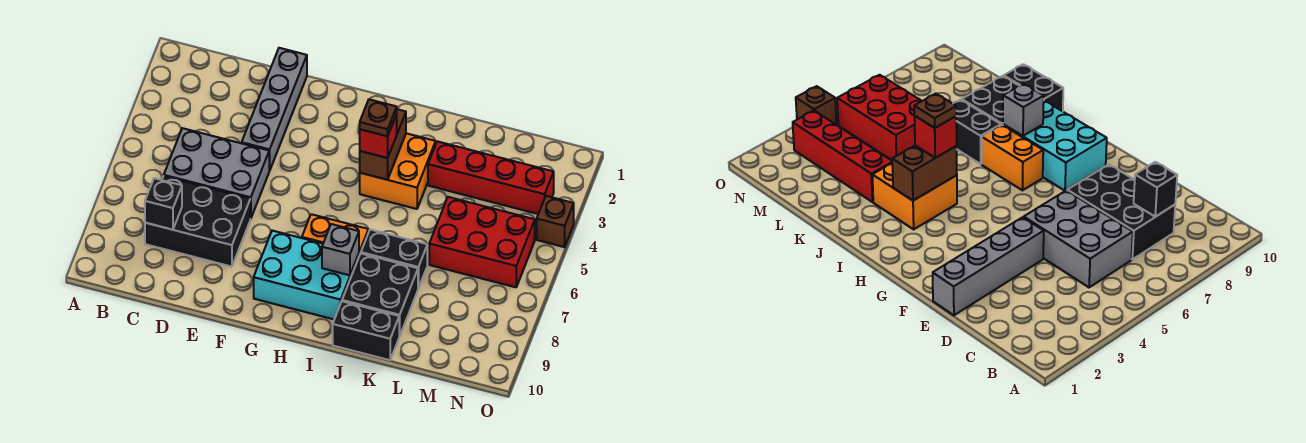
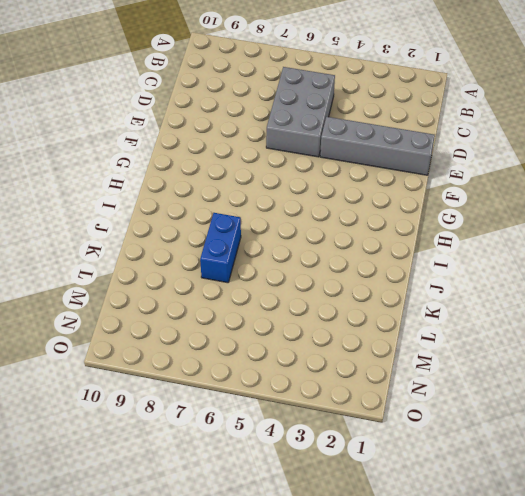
blue brick J7:K7 level 1 -> black brick J7:K7 level 1
none -> black brick C7:E8 level 1
none -> cyan brick G8:I9 level 1
none -> orange brick H7:I7 level 1

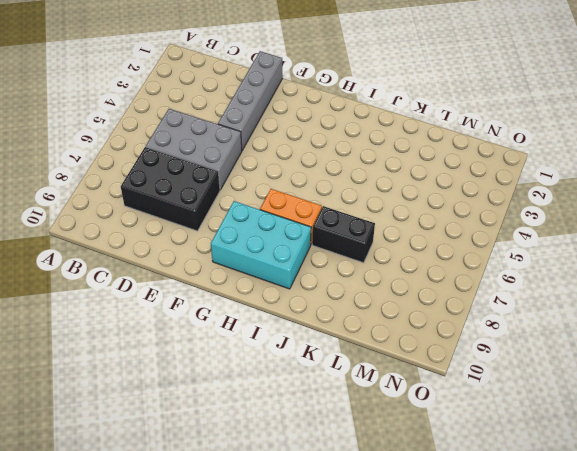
none -> orange brick I3:J4 level 1
none -> black brick J8:K9 level 1
none -> black brick J10:K10 level 1

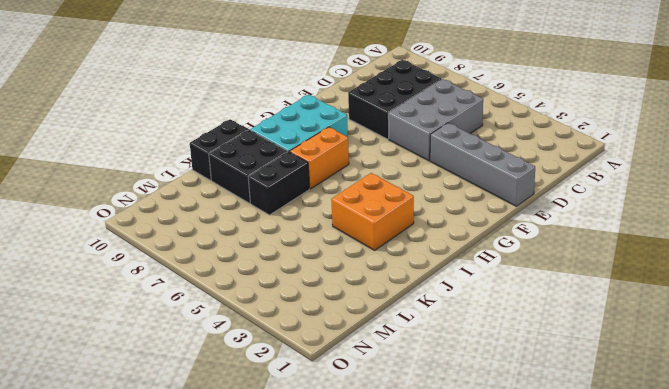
none -> red brick K3:N3 level 1
none -> red brick L5:N6 level 1
none -> brown brick O4 level 1

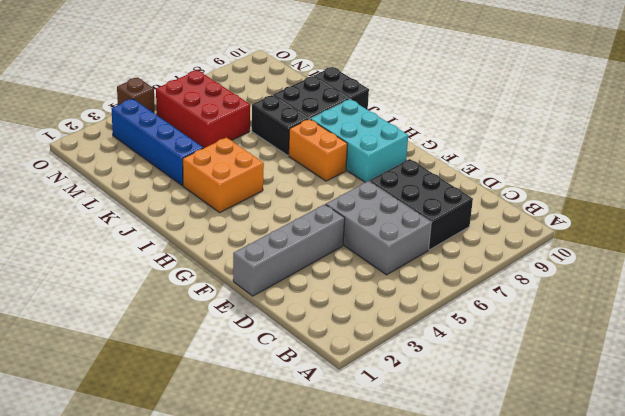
blue brick K3:N3 level 1 -> red brick K3:N3 level 1
none -> black brick C8 level 2
none -> brown brick I3:I4 level 2
none -> grey brick I8 level 2

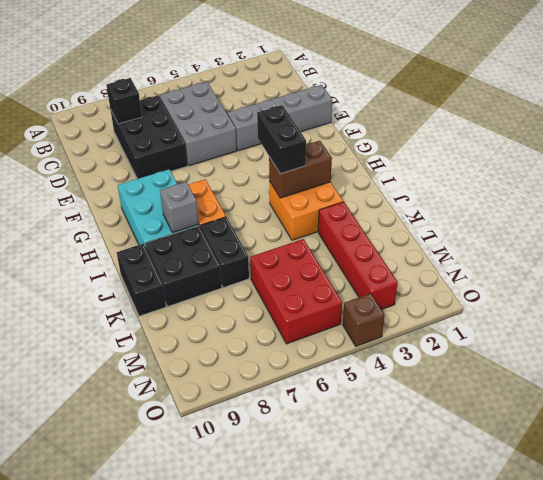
black brick H4:I4 level 3 -> red brick I4 level 3
none -> brown plate I4 level 4

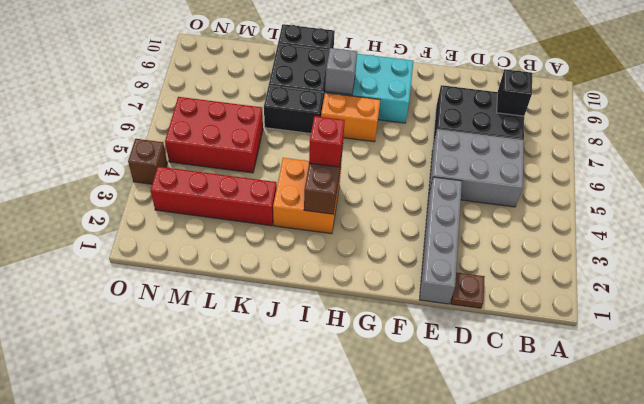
brown plate D1 level 1 -> brown plate I4 level 4

